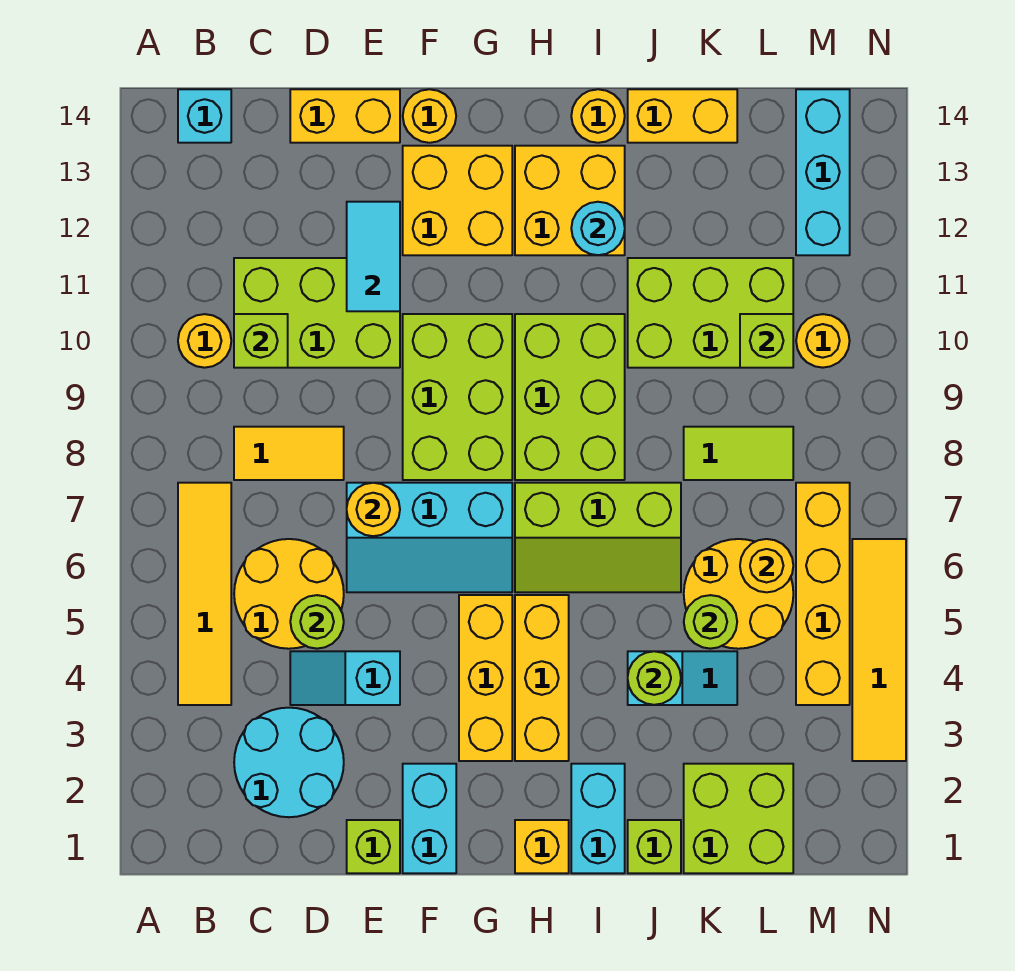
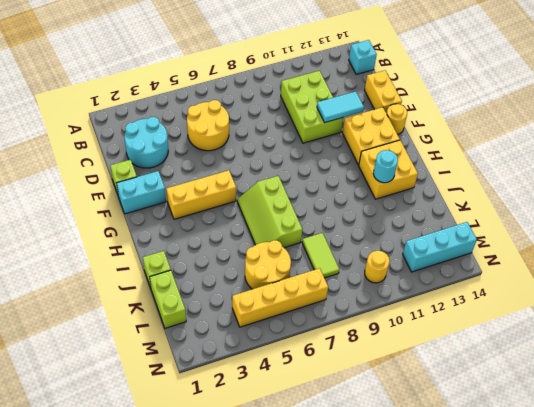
lime brick K1:L1 level 1 -> lime brick K1:L2 level 1
none -> yellow tile B4:B7 level 1
none -> yellow round brick B10 level 1
none -> yellow tile C8:D8 level 1
none -> cyan slope D4:E4 level 1 top E

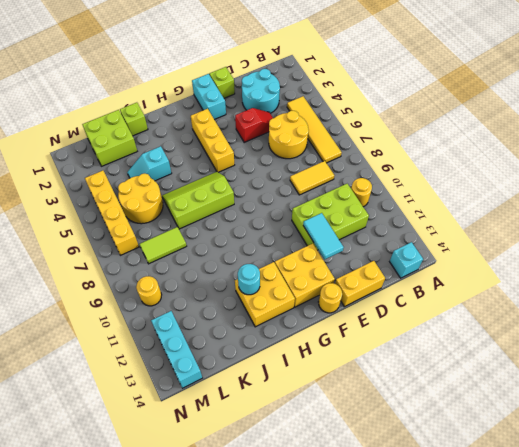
red slope D4:E4 level 1 top E -> cyan slope D4:E4 level 1 top E
none -> cyan slope E6:G7 level 1 top 7
none -> lime brick F8:G10 level 1
none -> yellow brick H1 level 1
none -> yellow brick H3:H5 level 1

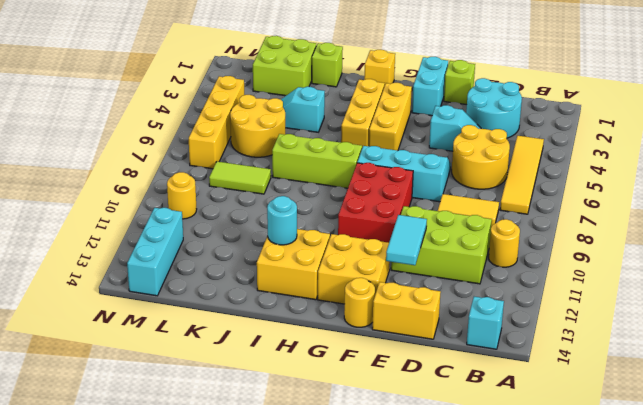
red brick F8:G10 level 1 -> lime brick F8:G10 level 1
none -> lime brick H8:I10 level 1
none -> cyan brick I1:I2 level 1
none -> yellow round brick I14 level 1
none -> lime brick J10:L11 level 1

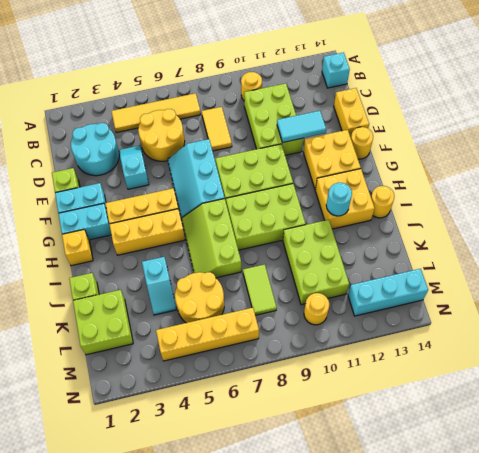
cyan brick G1:G2 level 1 -> cyan brick I1:I2 level 1
none -> yellow brick J14:K14 level 1
none -> yellow tile N3:N6 level 1
none -> lime brick C10 level 2
none -> lime round brick D5 level 2

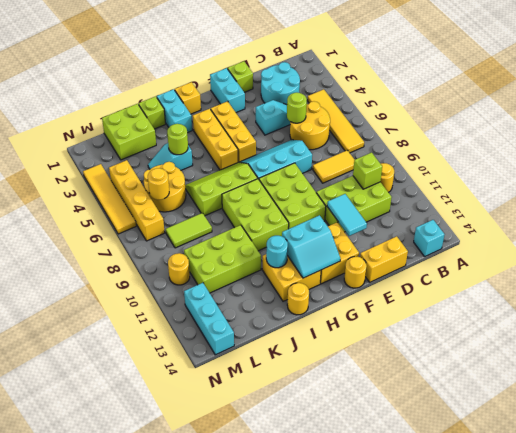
cyan slope G12:H13 level 2 top 12 -> none
none -> yellow brick J14:K14 level 1
none -> yellow round brick E7 level 2
none -> lime round brick K5 level 2
none -> lime brick L10 level 2

